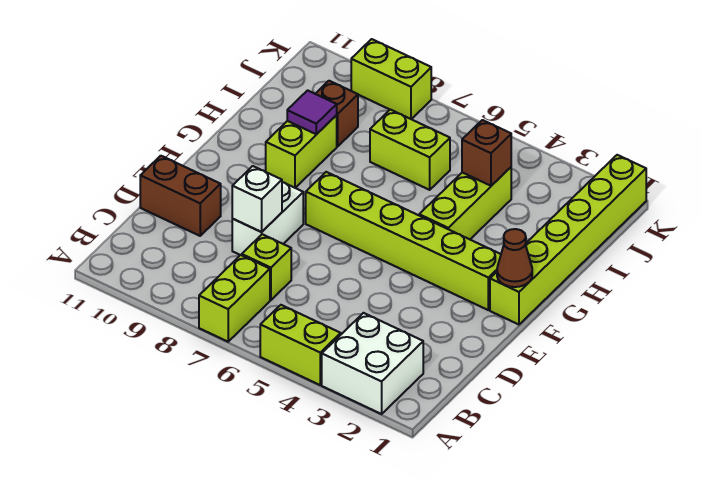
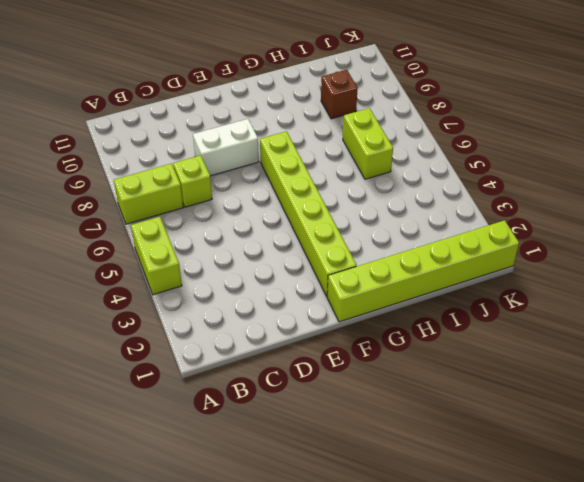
none -> white brick A2:B3 level 1
none -> brown brick D10:D11 level 1
none -> lime brick G4:I4 level 1

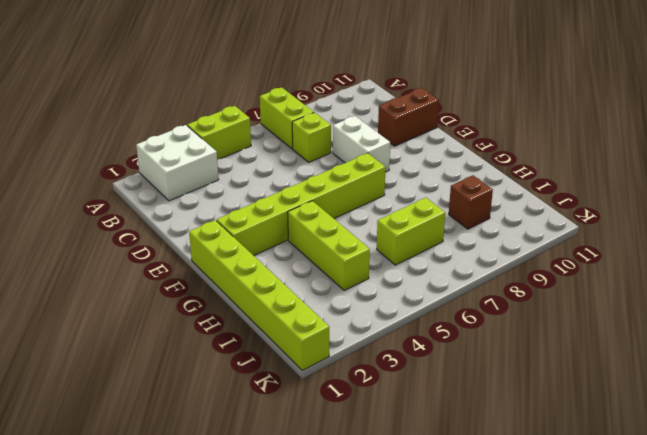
none -> lime brick G9:H9 level 1
none -> lime brick K8:K9 level 1
none -> white brick D8 level 2

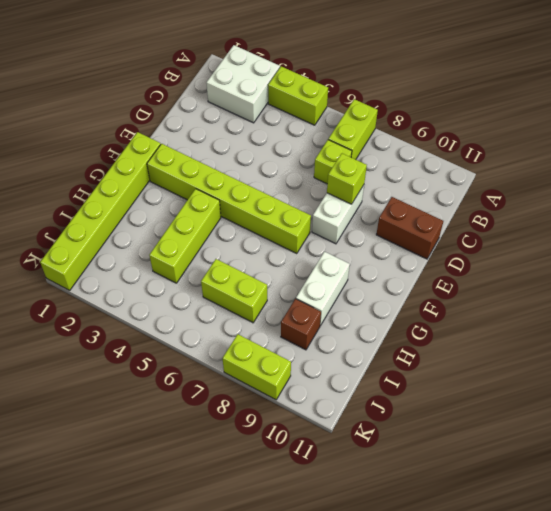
lime brick D8 level 2 -> white brick D8 level 2
white brick G9:H9 level 1 -> lime brick G9:H9 level 1
none -> brown cone F1 level 2
none -> purple tile H9 level 2
none -> brown brick I4 level 2

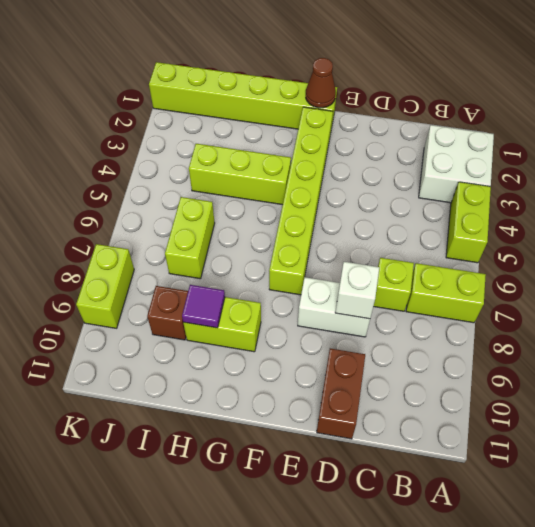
none -> brown brick I4 level 2

